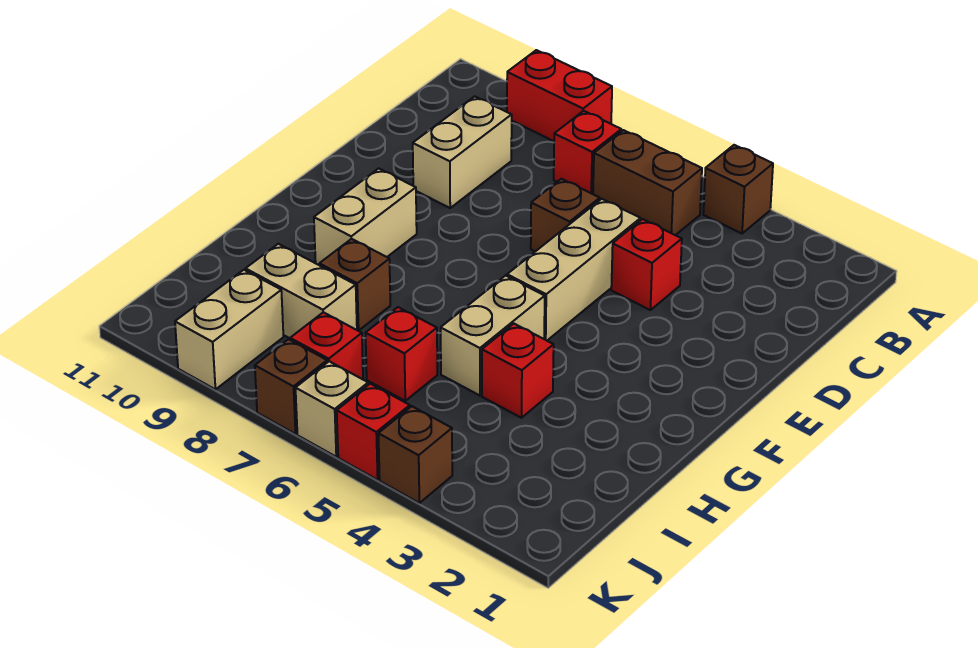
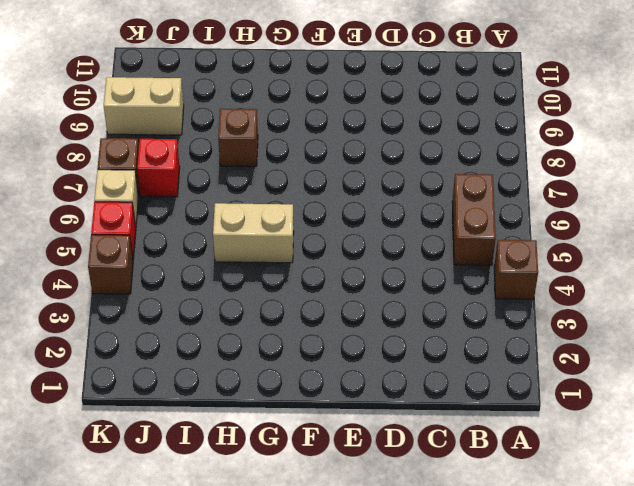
none -> red brick A8:A9 level 1
none -> red brick B7 level 1
none -> tan brick C9:D9 level 1

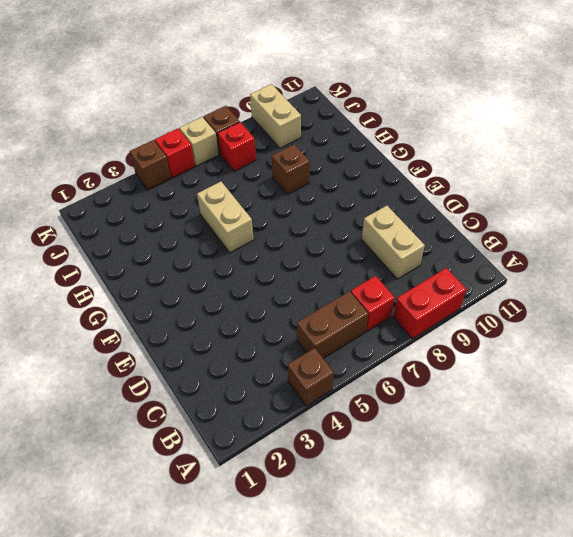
none -> red brick D4 level 1
none -> tan brick D5:F5 level 1
none -> brown brick D6 level 1

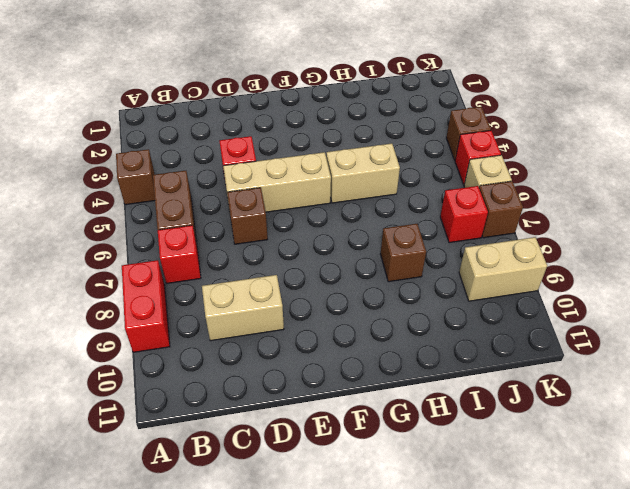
none -> tan brick F9:G9 level 1
none -> red brick H4 level 1
none -> red brick I6 level 1

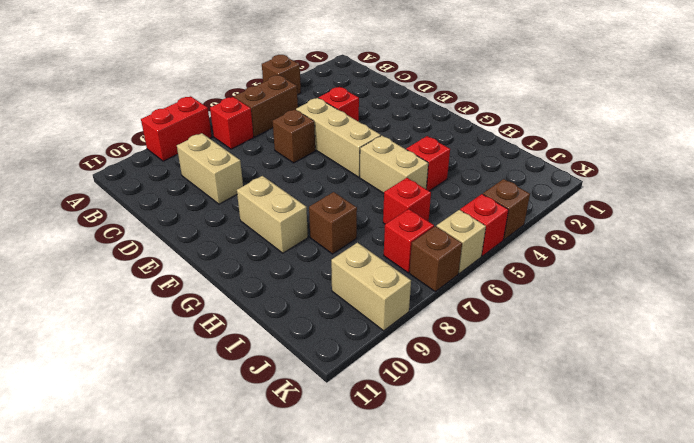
none -> tan brick I8:I9 level 1

